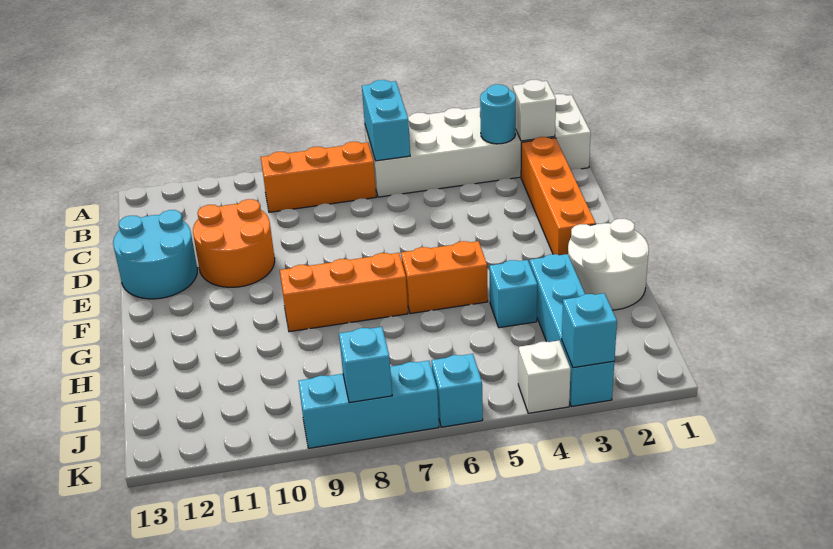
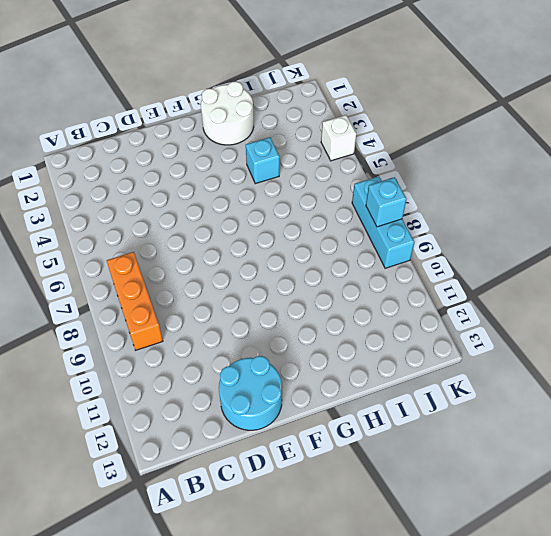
none -> white brick A1:B6 level 1
none -> orange brick C2:F2 level 1
none -> orange round brick D10:E11 level 1

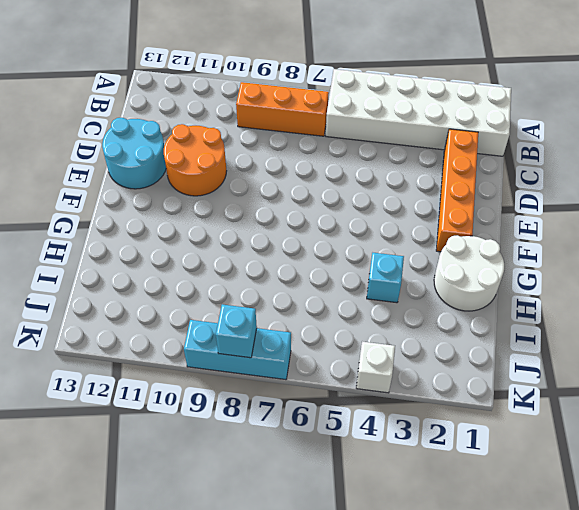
none -> orange brick G5:G6 level 1
none -> orange brick G7:G9 level 1
none -> cyan brick H3:K3 level 1

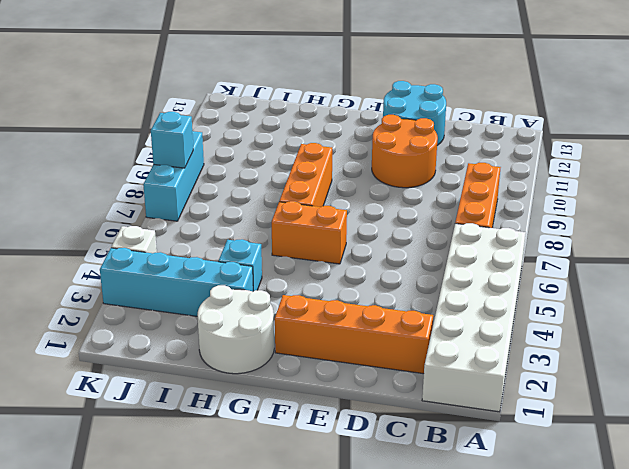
orange brick F6:G6 level 1 -> orange brick G5:G6 level 1
none -> cyan brick K6 level 1
none -> cyan brick A6:B6 level 2
none -> white brick B2 level 2

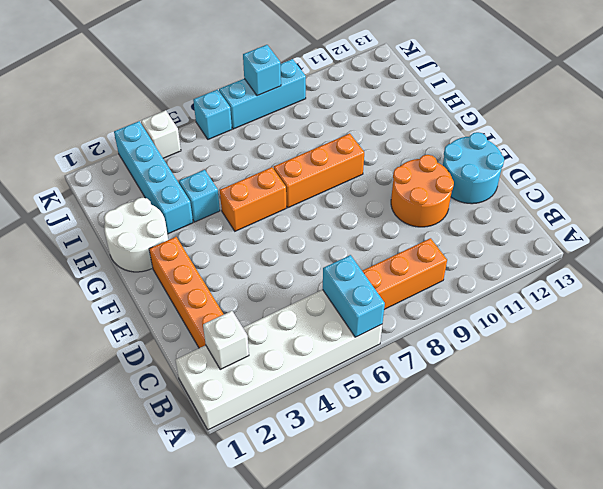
none -> cyan round brick B3 level 2
none -> cyan brick K3 level 2

